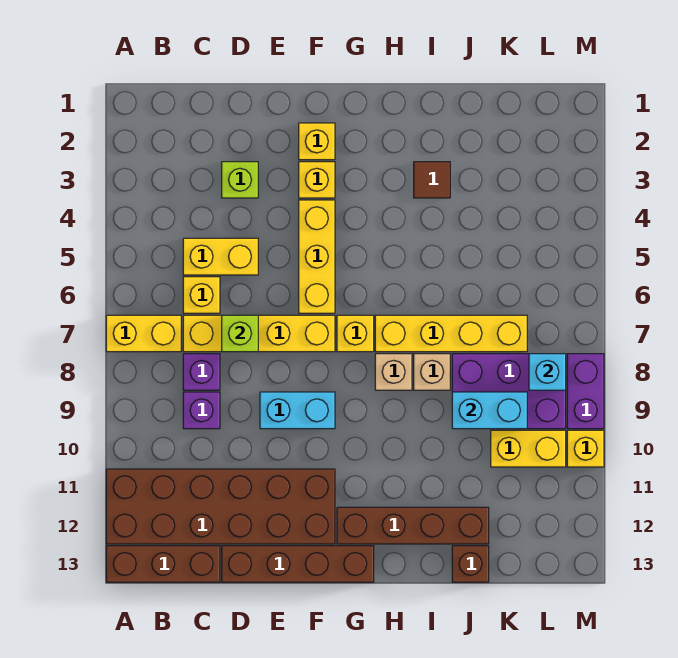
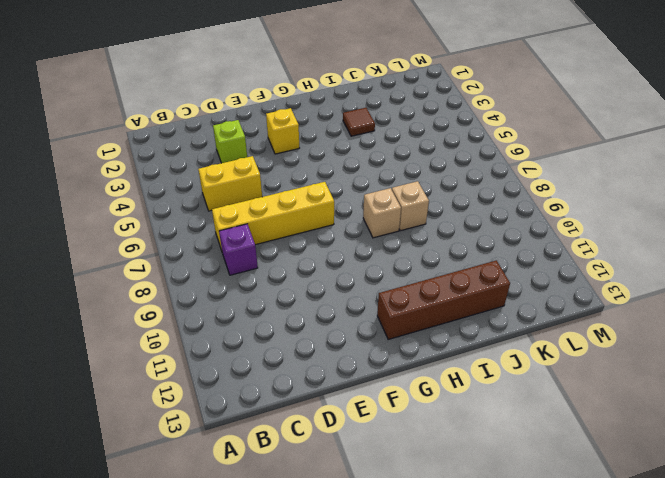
none -> yellow brick A7:B7 level 1
none -> brown brick A11:F12 level 1
none -> brown brick A13:C13 level 1

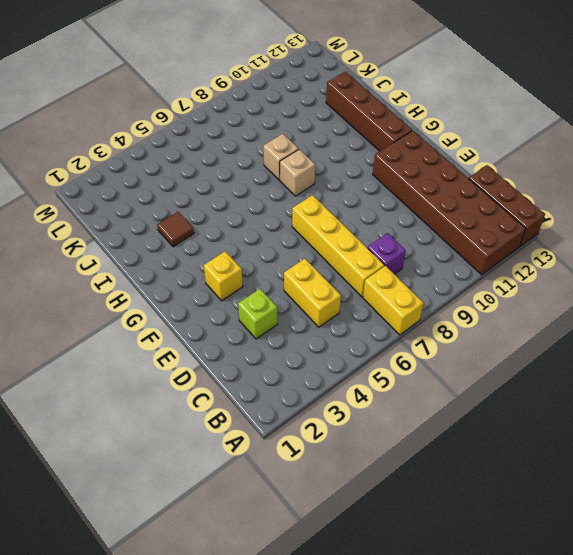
none -> yellow brick C6 level 1
none -> purple brick C9 level 1
none -> brown brick D13:G13 level 1

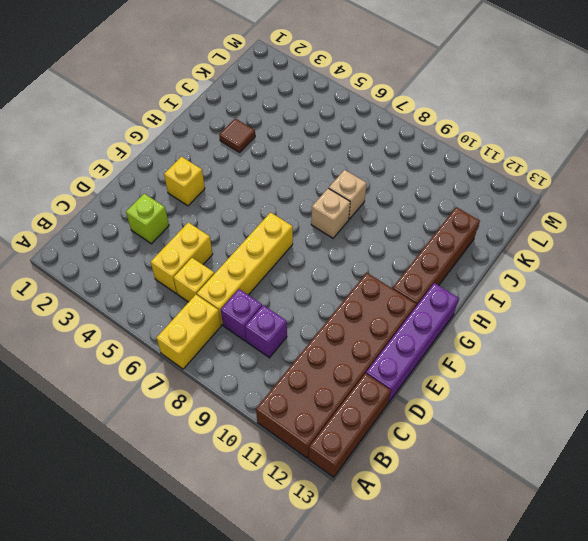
purple brick D13:G13 level 1 -> brown brick D13:G13 level 1
none -> cyan brick E9:F9 level 1
none -> yellow brick F2 level 1
none -> yellow brick F4:F6 level 1

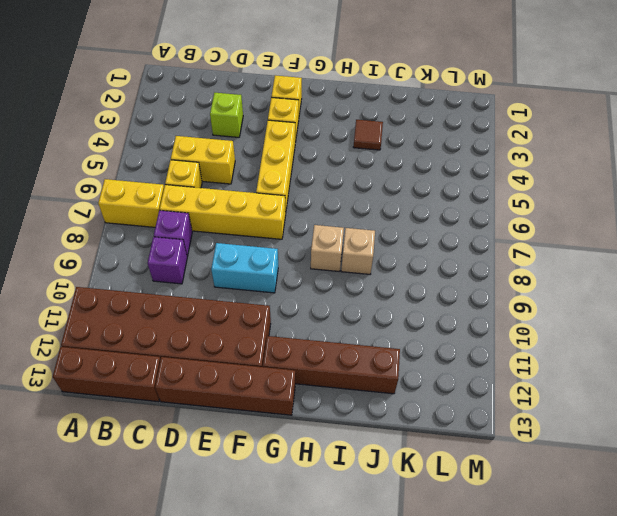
none -> yellow brick G7 level 1
none -> yellow brick H7:K7 level 1
none -> purple brick J8:L9 level 1

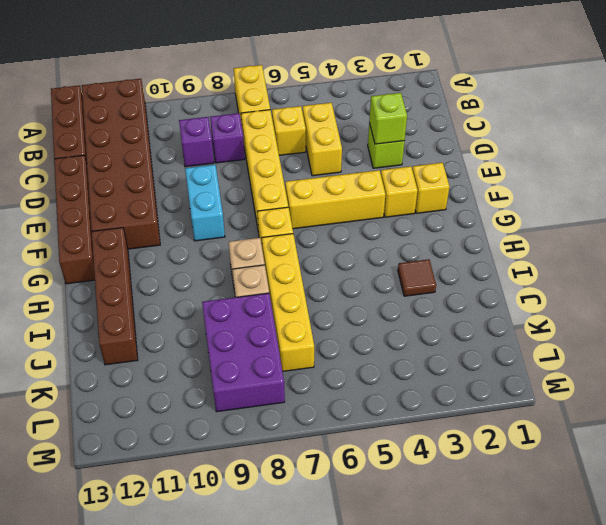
lime brick D3 level 2 -> lime brick D7 level 2
none -> brown brick J13 level 1
none -> yellow brick K10:L10 level 1
none -> purple brick M8:M9 level 1

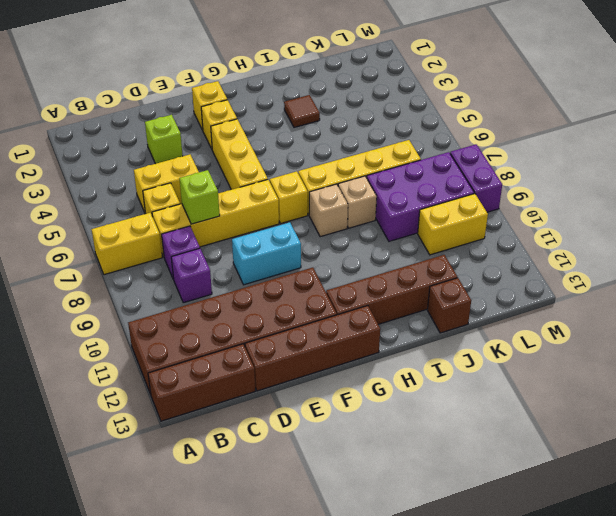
none -> yellow brick M10 level 1
none -> cyan brick J9:K9 level 2
none -> cyan brick L8 level 2

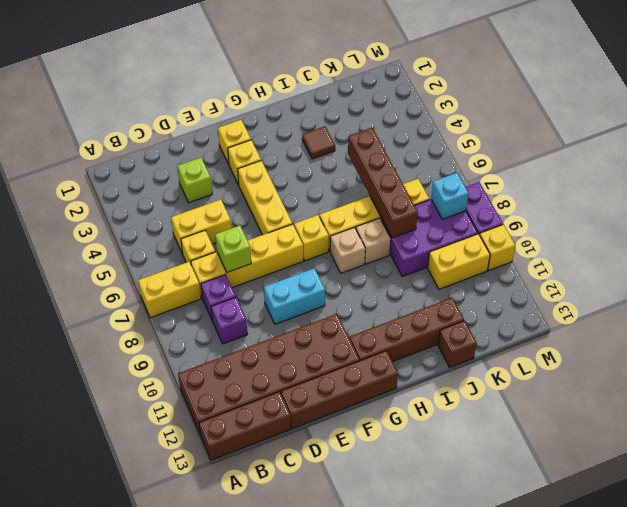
brown brick J5:J8 level 2 -> none
none -> cyan brick J9:K9 level 2

